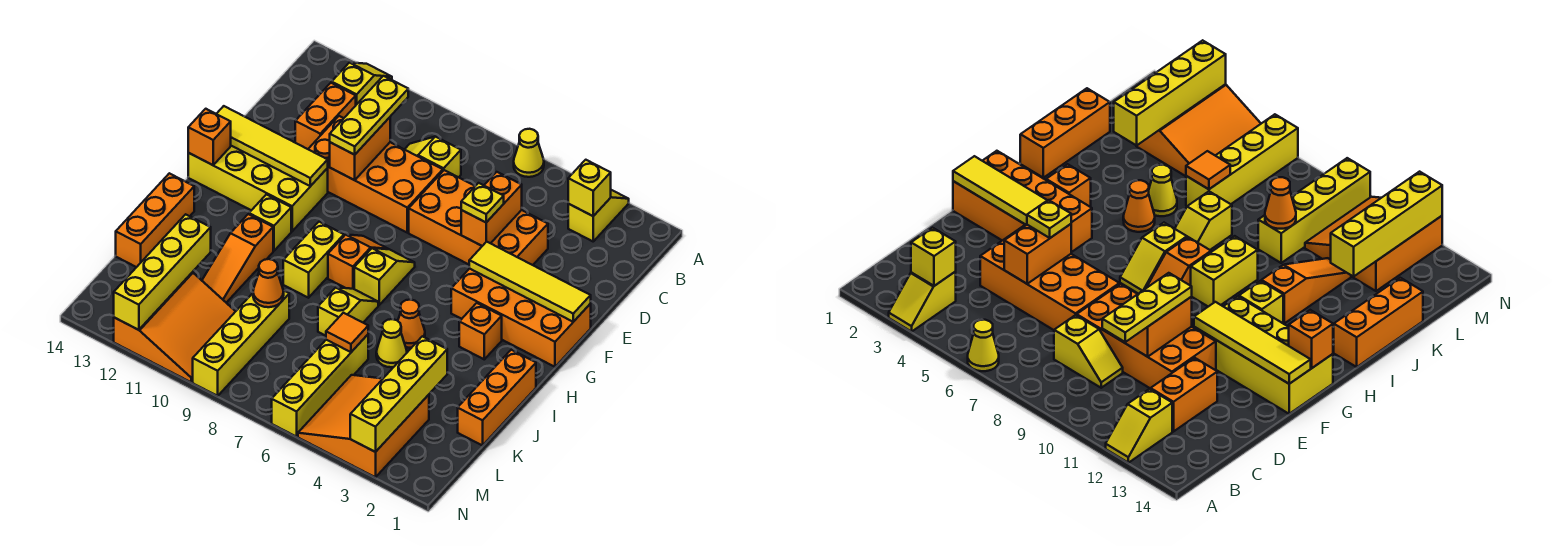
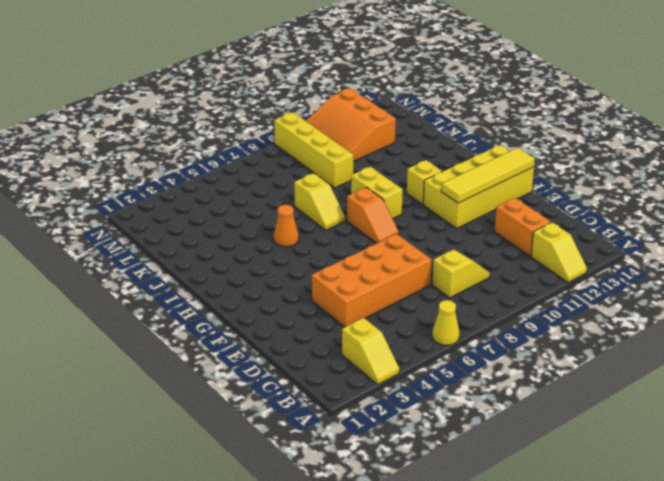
none -> orange brick D8:E11 level 1
none -> orange brick F1:G4 level 1
none -> yellow slope G7:H7 level 1 top H
none -> orange brick H3 level 1

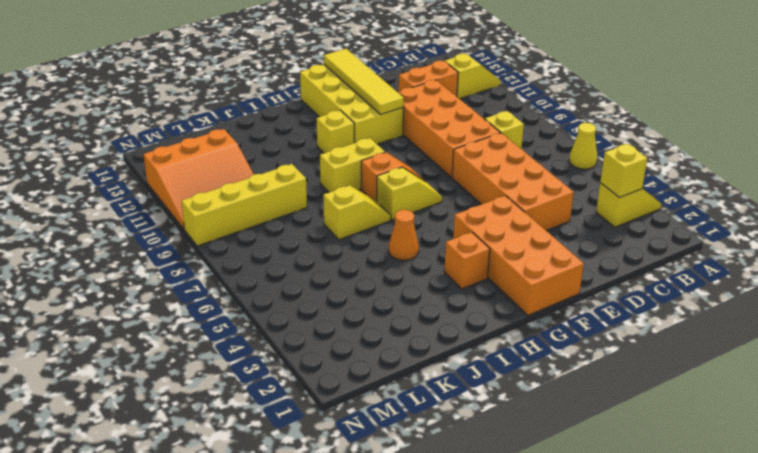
none -> orange brick I1:K1 level 1
none -> orange slope I11:K11 level 1 top I
none -> orange brick I14:K14 level 1
none -> yellow cone J5 level 1

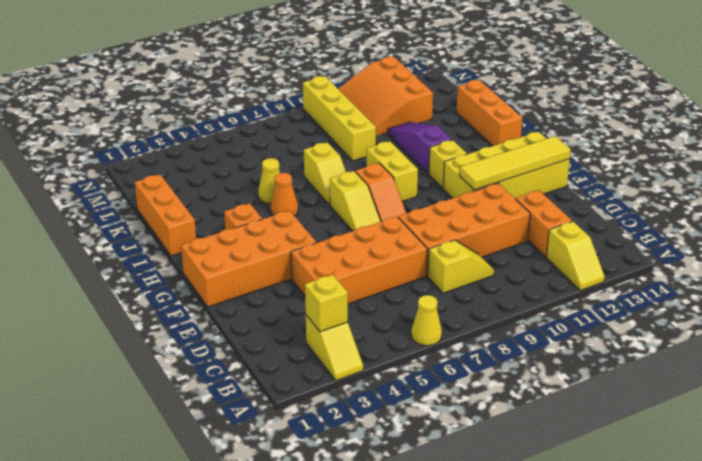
purple slope I11:K11 level 1 top I -> orange slope I11:K11 level 1 top I
none -> yellow brick K6:N6 level 1
none -> orange slope L3:N5 level 1 top 3
none -> orange brick D5:E5 level 2
none -> orange brick D10:E10 level 2

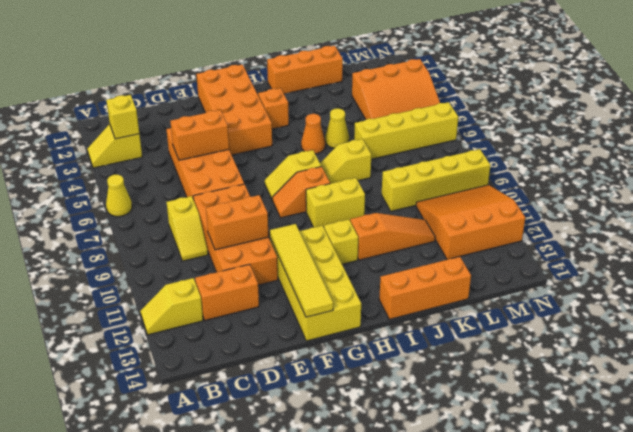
none -> yellow tile F1:F4 level 2
none -> orange brick G14 level 2
none -> yellow brick K3:N3 level 2
none -> orange tile K6 level 2

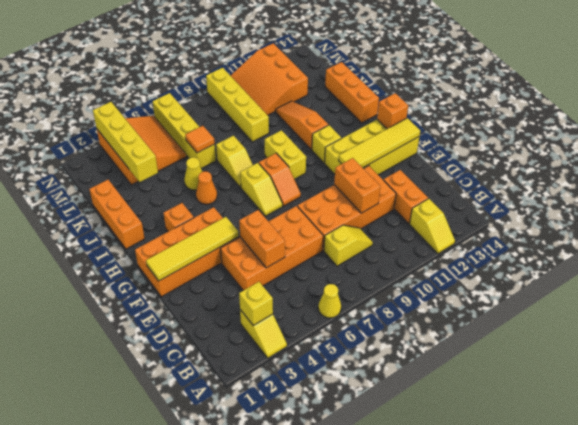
none -> orange cone K9 level 2
none -> yellow brick K12:N12 level 2
none -> yellow plate C10:E10 level 3
none -> yellow plate E5 level 3

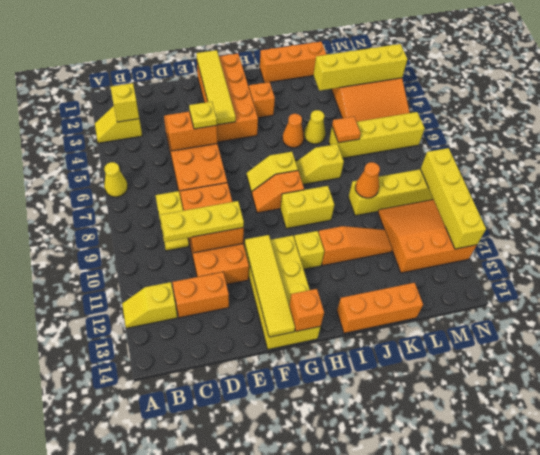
yellow brick N9:N12 level 2 -> yellow brick K12:N12 level 2

